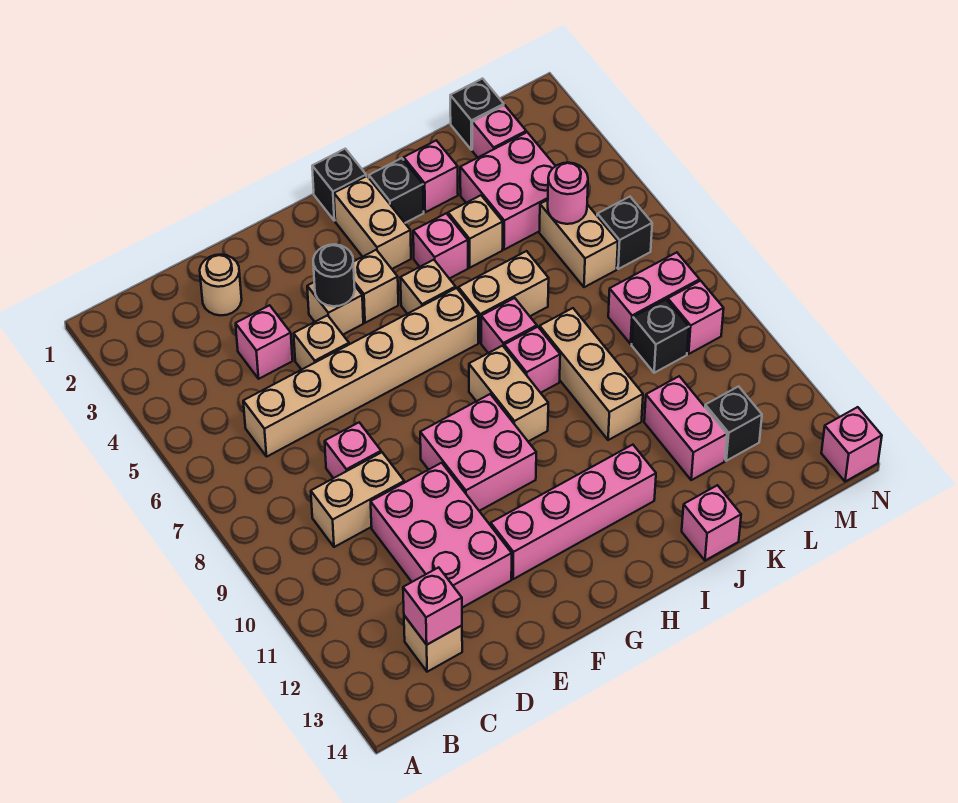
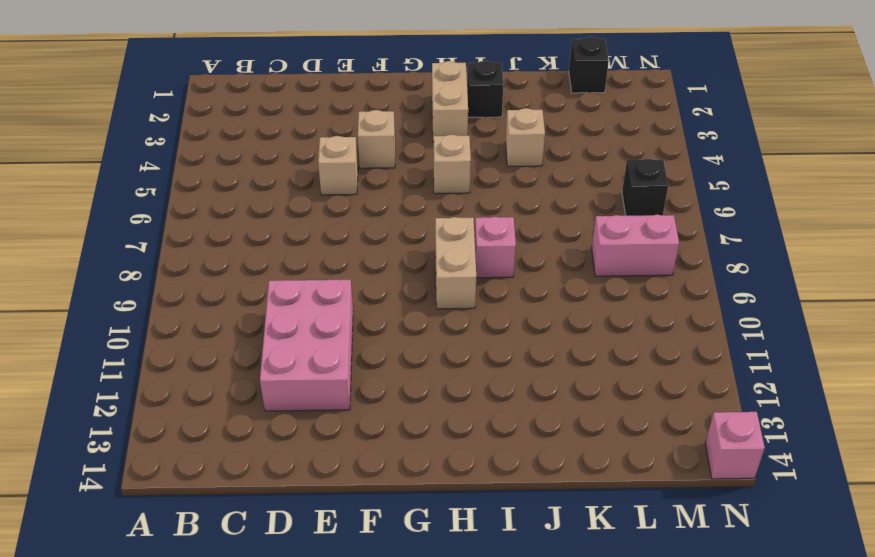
none -> tan brick C6:H6 level 1
none -> tan brick C9:D9 level 1
none -> tan brick C13 level 1
none -> tan round brick D2 level 1

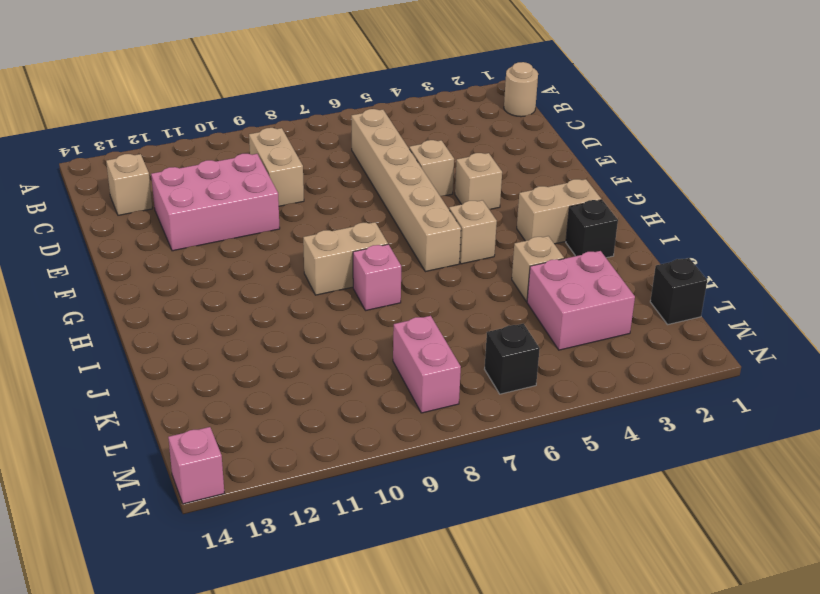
tan round brick B1 level 1 -> tan round brick D2 level 1
none -> pink brick D4 level 1
none -> pink brick D8 level 1
none -> pink brick F9:G10 level 1
none -> pink brick F12:I12 level 1

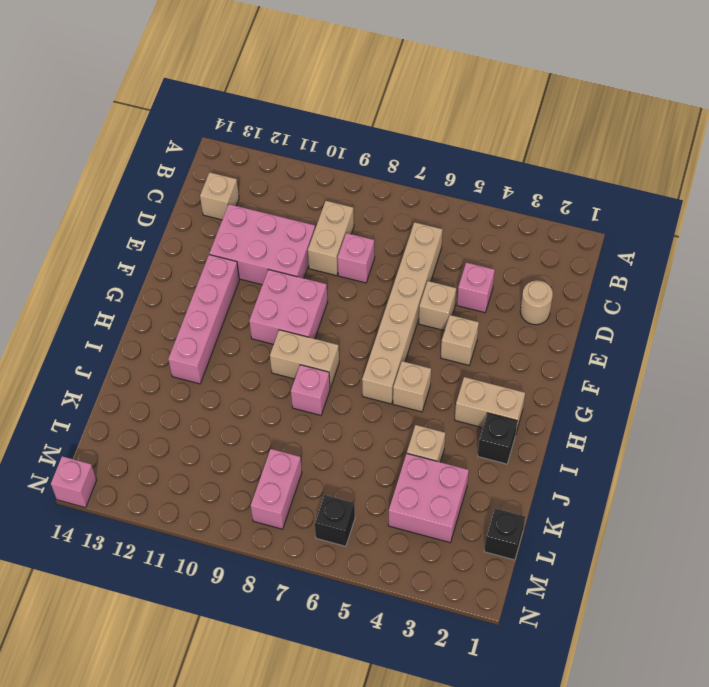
none -> tan brick G4 level 1
none -> black brick H1 level 1
none -> pink brick I4 level 1
none -> tan brick I6:J6 level 1

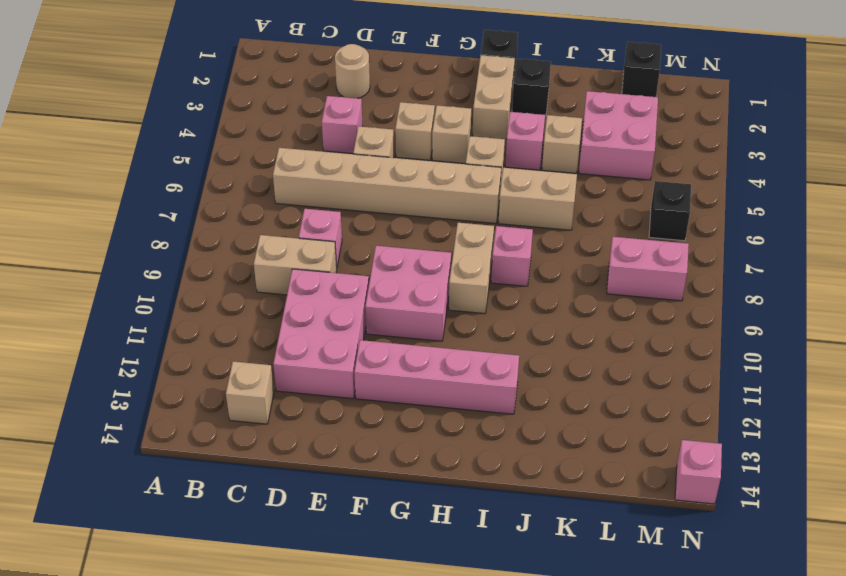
none -> pink brick I7 level 1
none -> pink brick J2 level 1
none -> tan brick J8:J10 level 1
none -> pink brick J14 level 1

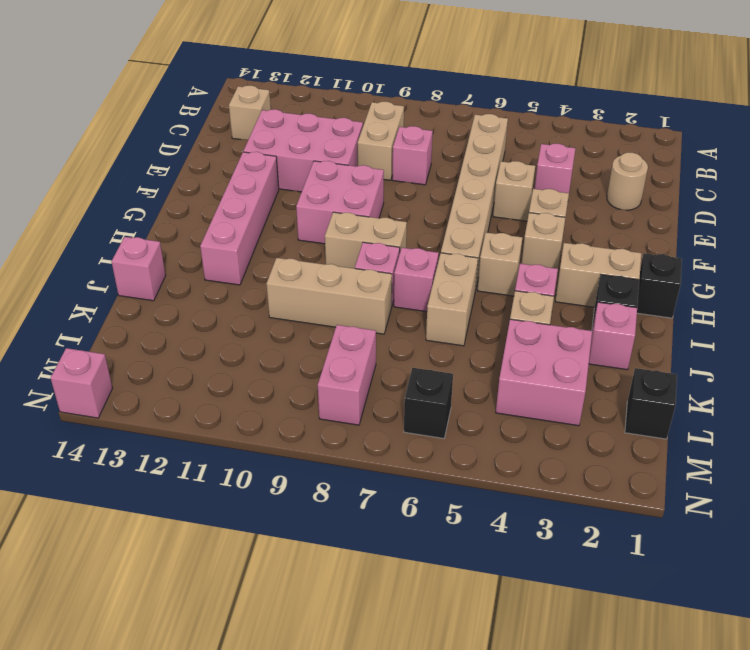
none -> pink brick K11:K12 level 1
none -> pink brick L2 level 1
none -> tan brick L5:L6 level 1
none -> black brick L9 level 1

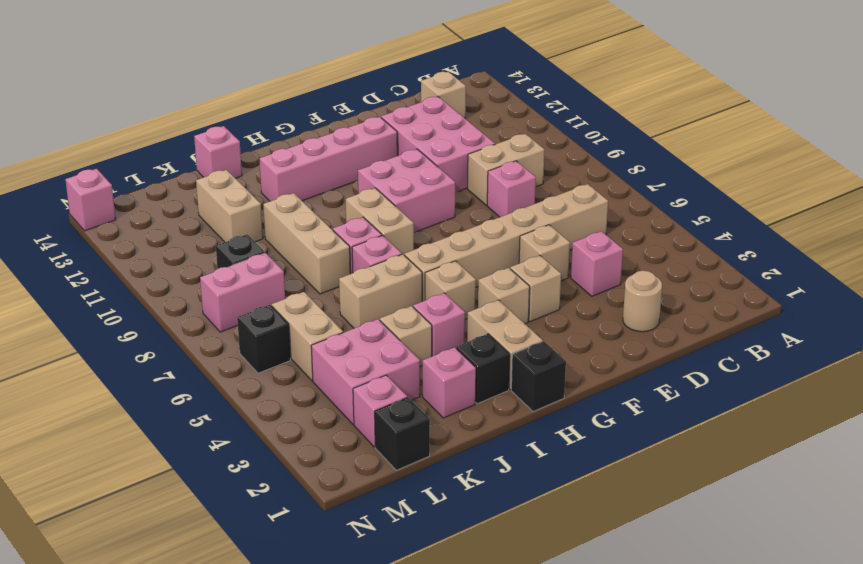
tan brick K11:K12 level 1 -> pink brick K11:K12 level 1
none -> black brick L12 level 1
none -> pink brick M9 level 1
none -> pink brick C13 level 2
none -> black round brick F4 level 2

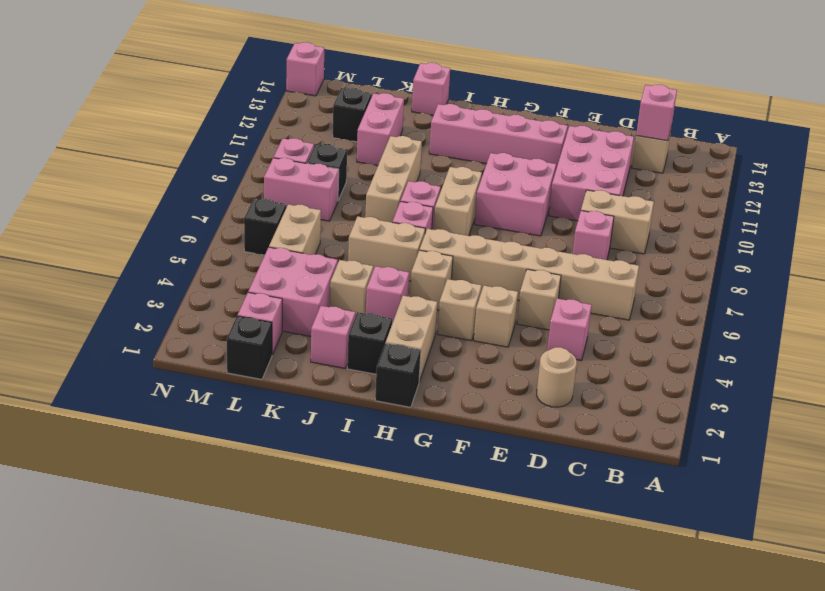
none -> black round brick F4 level 2
none -> pink round brick L5 level 2

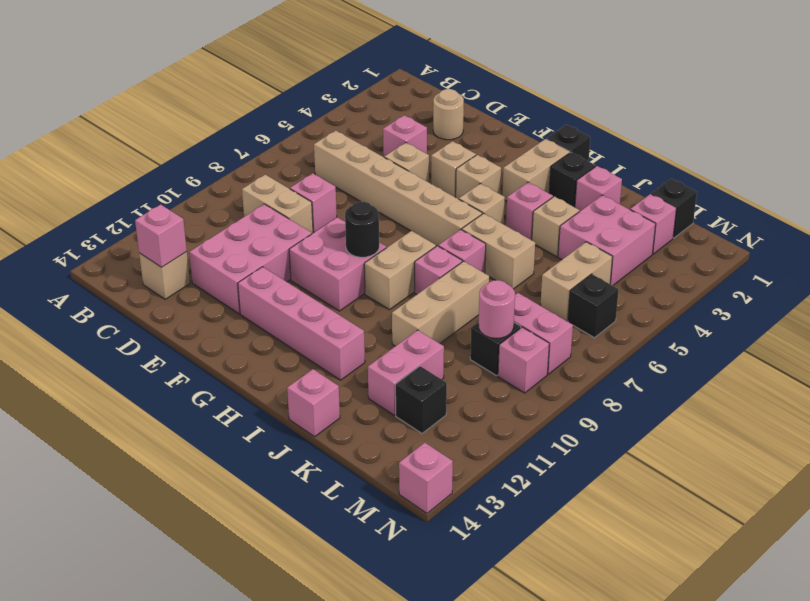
black round brick G9 level 2 -> black round brick F4 level 2
pink round brick L9 level 2 -> pink round brick L5 level 2

